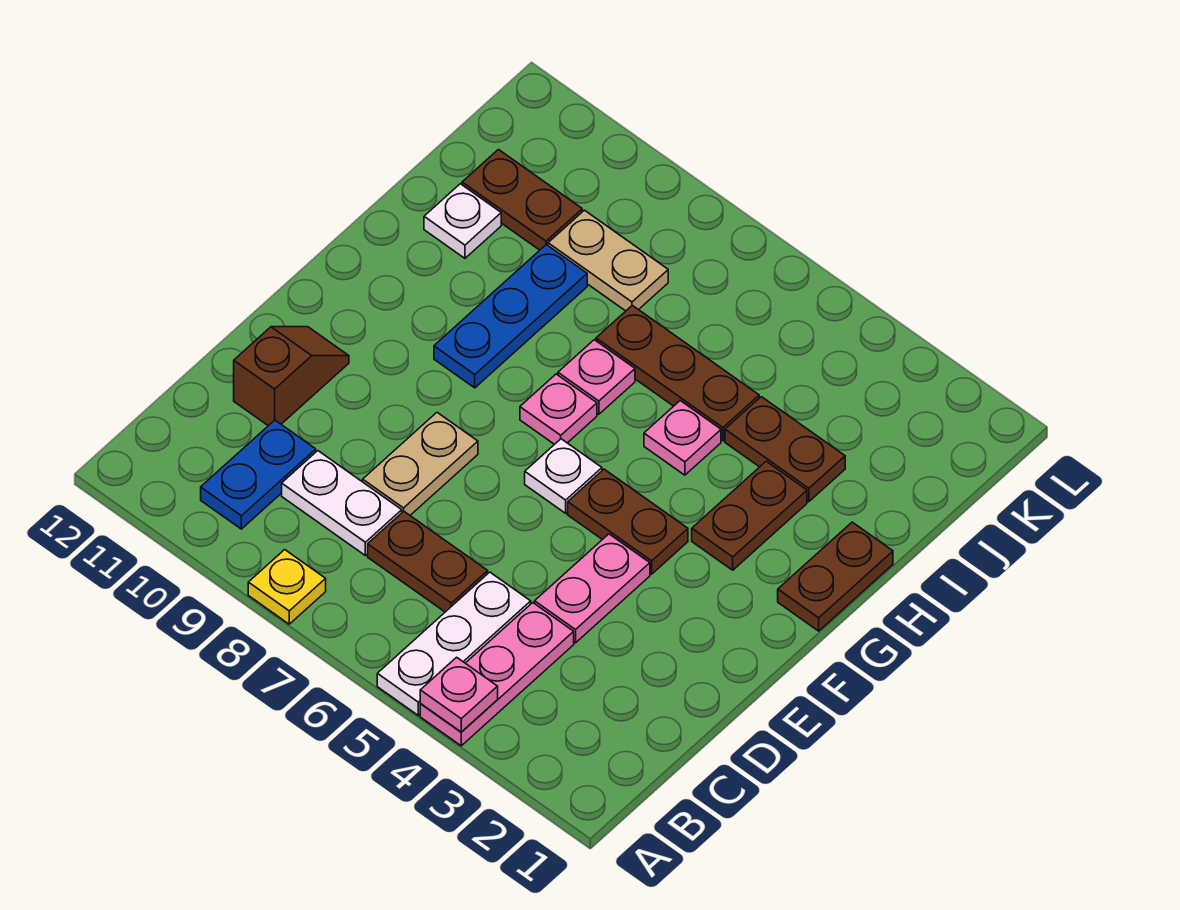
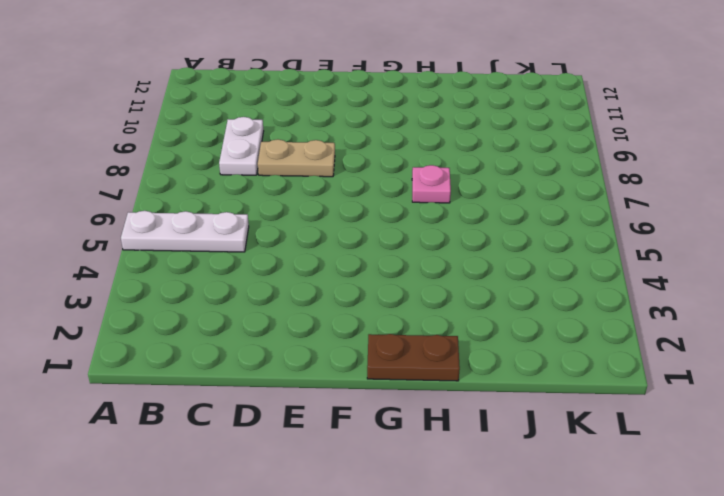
none -> pink plate A4:C4 level 1
none -> yellow plate A8 level 1
none -> blue plate B10:C10 level 1

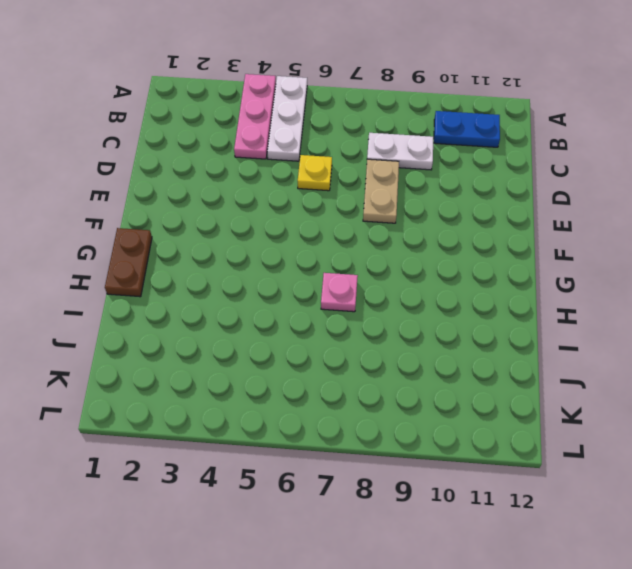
blue plate B10:B11 level 1 -> blue plate B10:C10 level 1
yellow plate D6 level 1 -> yellow plate A8 level 1
none -> brown plate C6:C7 level 1
none -> pink plate D4:E4 level 1
none -> brown slope D11:E11 level 1 top D

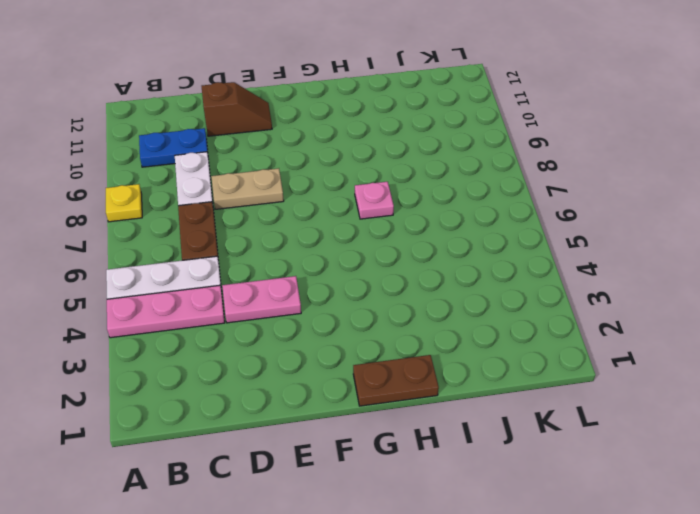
none -> brown plate F4:F5 level 1
none -> white plate F6 level 1
none -> brown plate G3:H3 level 1

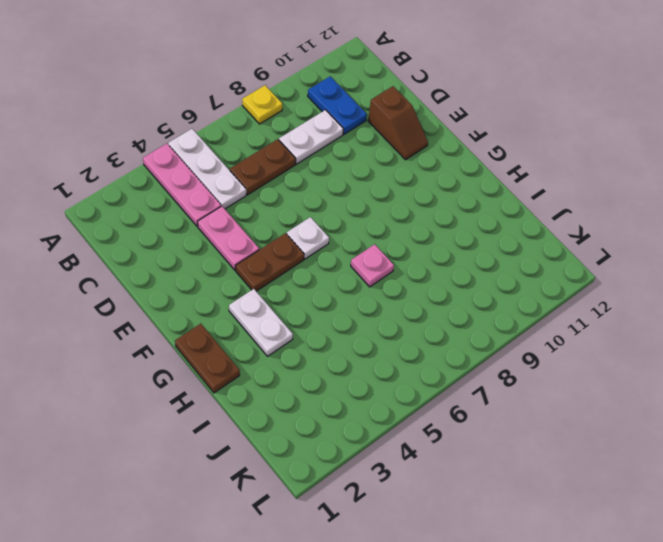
white plate G3:H3 level 1 -> brown plate G3:H3 level 1
none -> tan plate D8:E8 level 1
none -> pink plate G7 level 1
none -> blue plate G9:I9 level 1

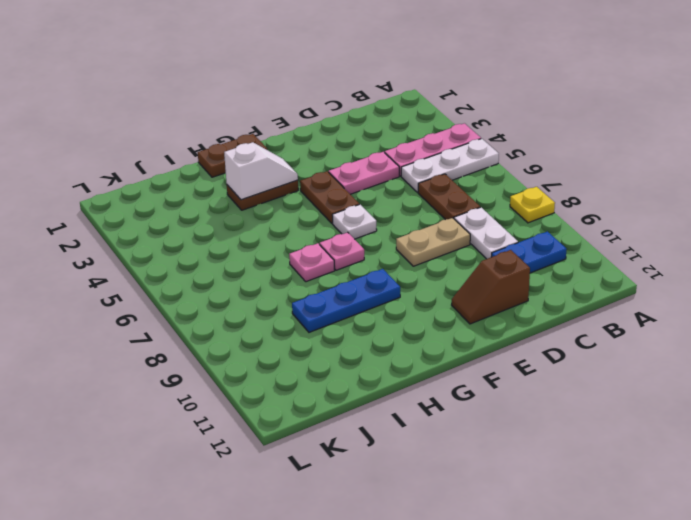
white slope G3:H3 level 2 top H -> none
none -> pink plate H5 level 1
none -> brown plate I3:I4 level 1
none -> brown plate I5:I7 level 1

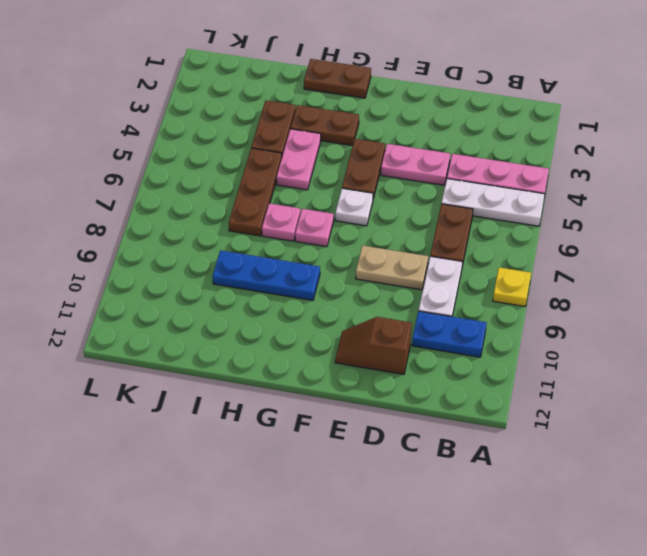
pink plate H4:H5 level 1 -> pink plate H5 level 1
none -> white plate I11 level 1
none -> tan plate J8:J9 level 1
none -> brown plate J10:J11 level 1

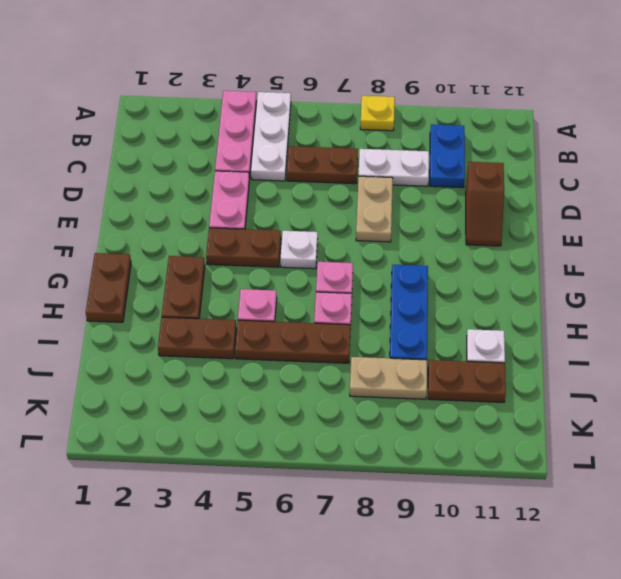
none -> pink plate A4 level 2

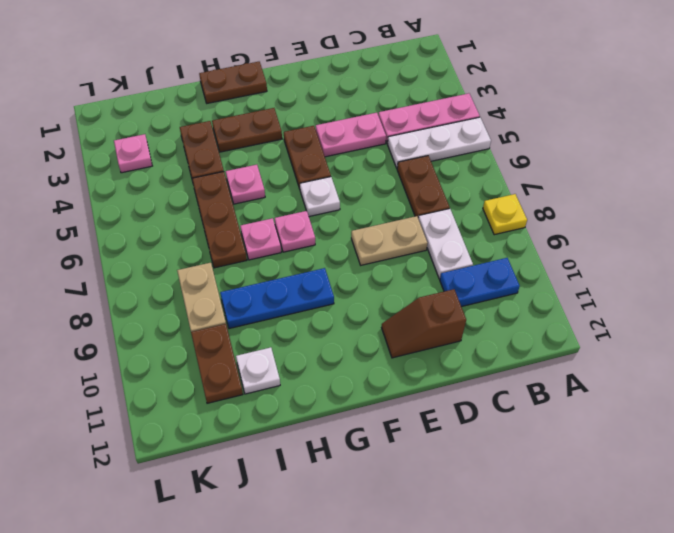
pink plate K3 level 1 -> pink plate A4 level 2

